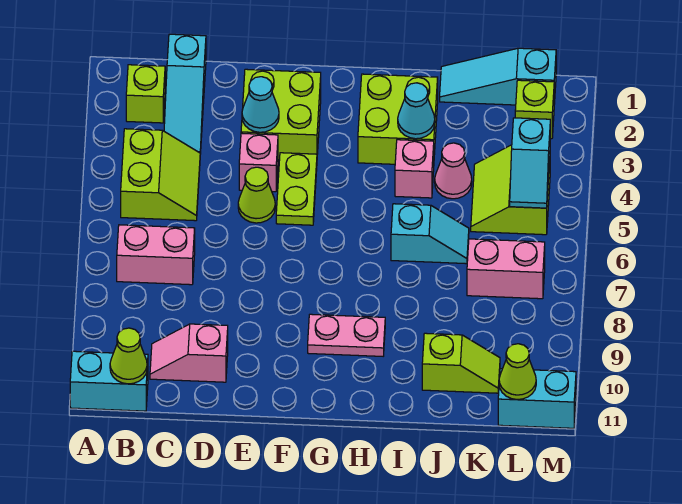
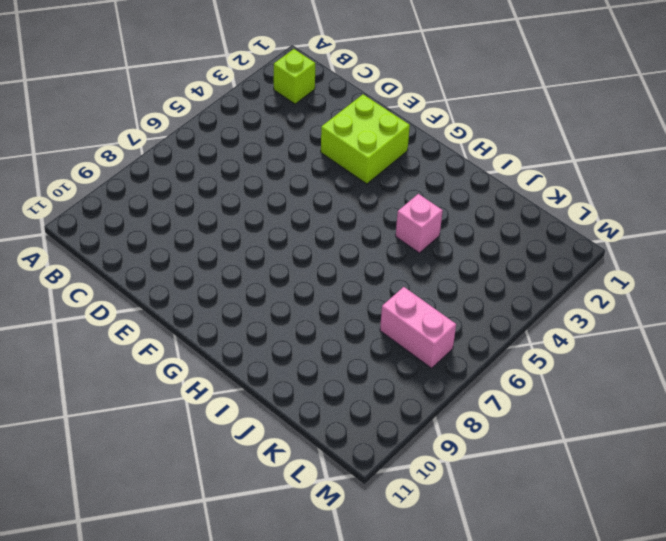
none -> cyan brick A11:B11 level 1
none -> lime slope B4:C5 level 1 top B
none -> pink brick B7:C7 level 1

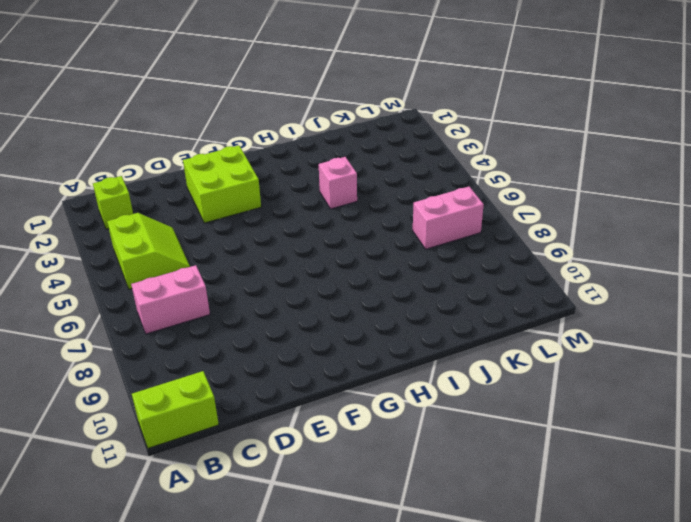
lime brick A11:B11 level 1 -> cyan brick A11:B11 level 1
none -> cyan slope C1:C3 level 1 top 1
none -> pink slope C10:D10 level 1 top D
none -> pink brick E4 level 1

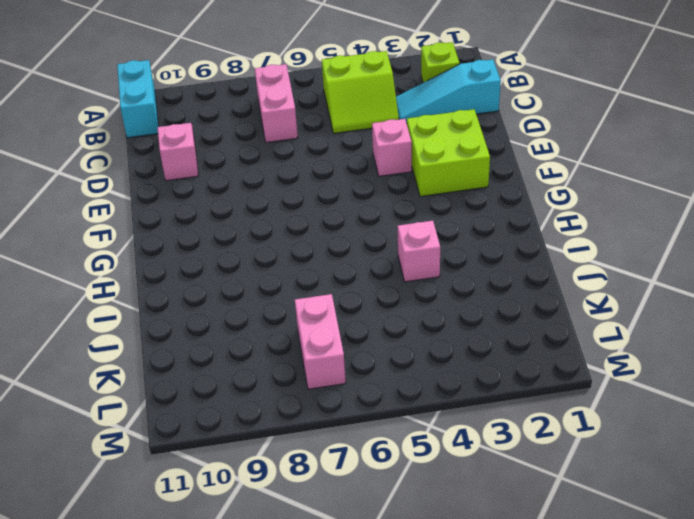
none -> lime cone E5 level 1
none -> lime plate F4:F5 level 1
none -> pink plate G9:H9 level 1

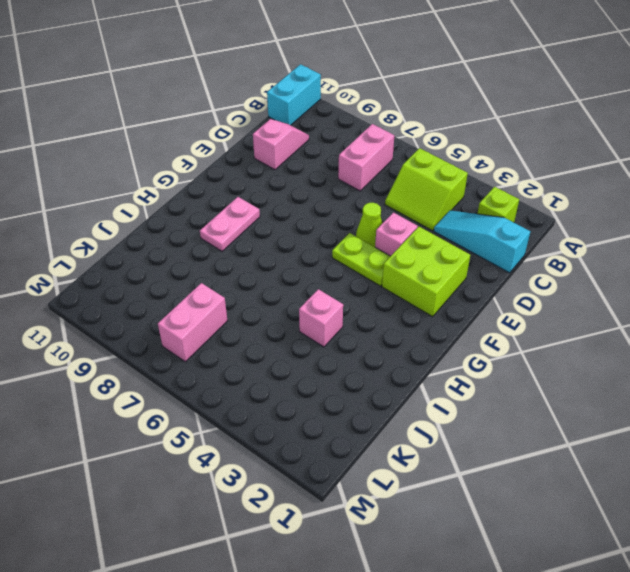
none -> lime brick H2:I3 level 1
none -> cyan slope I6:J6 level 1 top I
none -> cyan slope J1:L1 level 1 top L

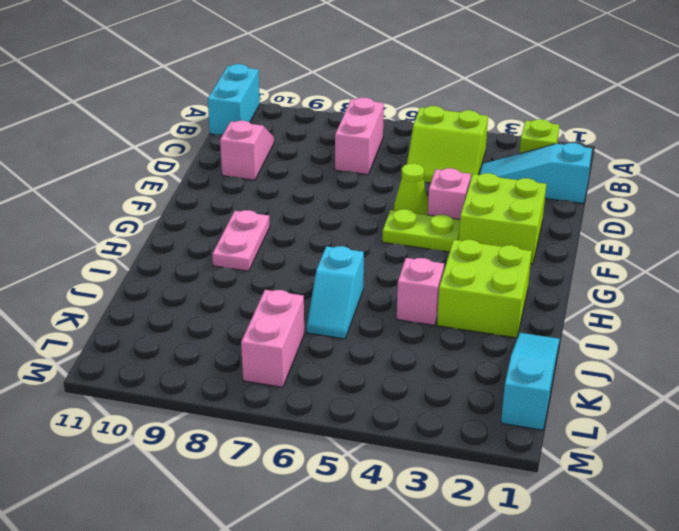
none -> pink cone J4 level 1
none -> lime slope J10:K10 level 1 top J
none -> lime slope K4:L5 level 1 top L

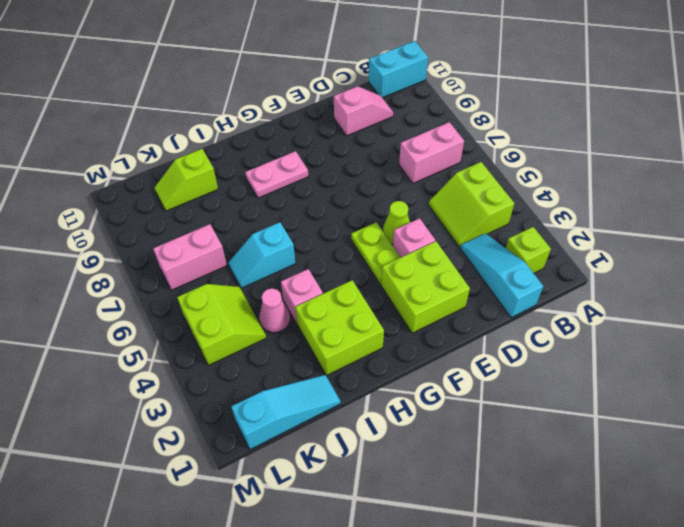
none -> lime brick L2 level 1
none -> cyan brick L11:M11 level 1
none -> lime cone B11 level 2

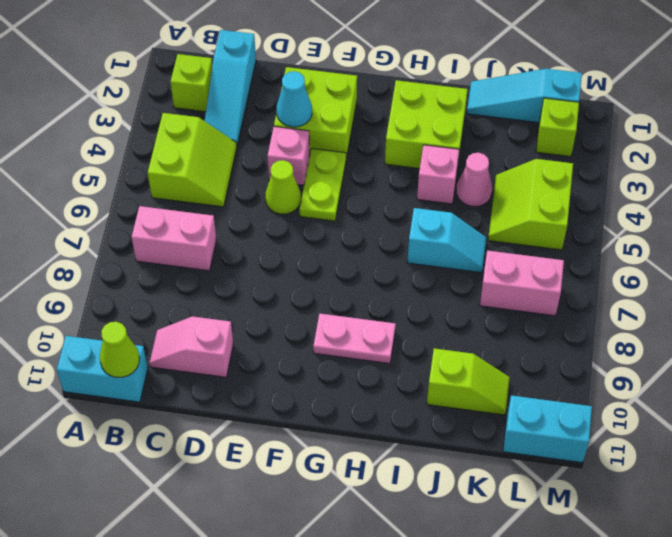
none -> cyan cone I3 level 2
none -> cyan slope L4:L5 level 2 top 4
none -> lime cone L11 level 2

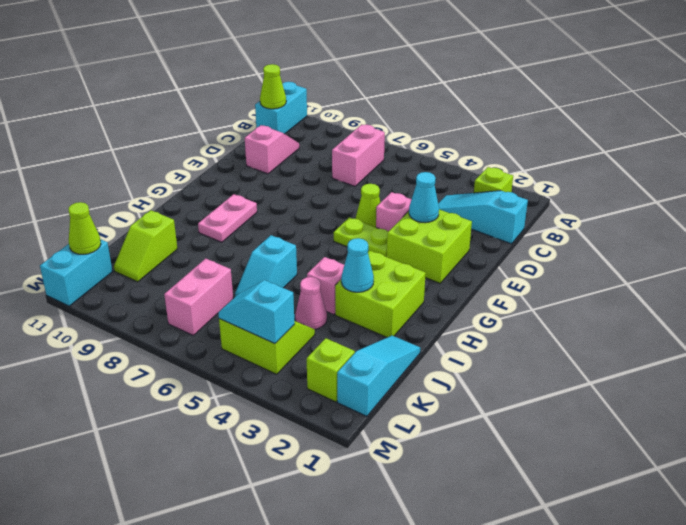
none -> lime slope B4:C5 level 1 top B

